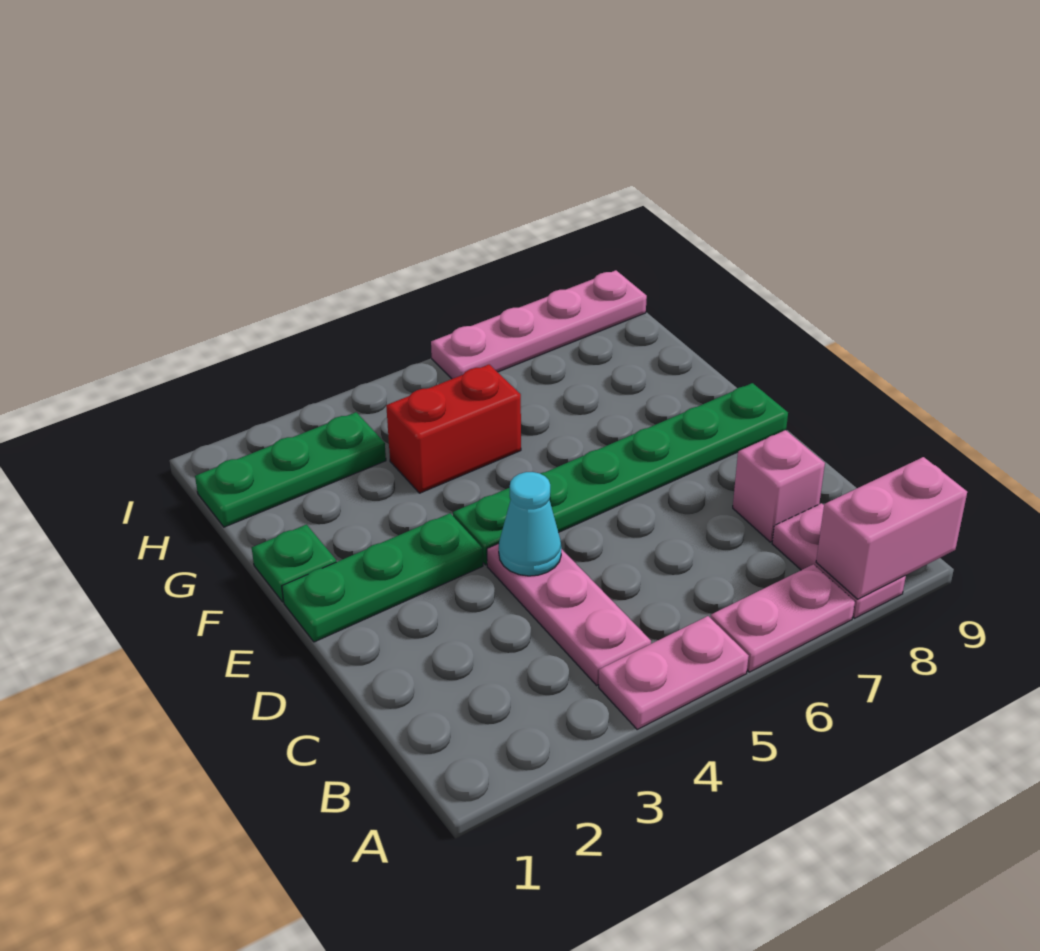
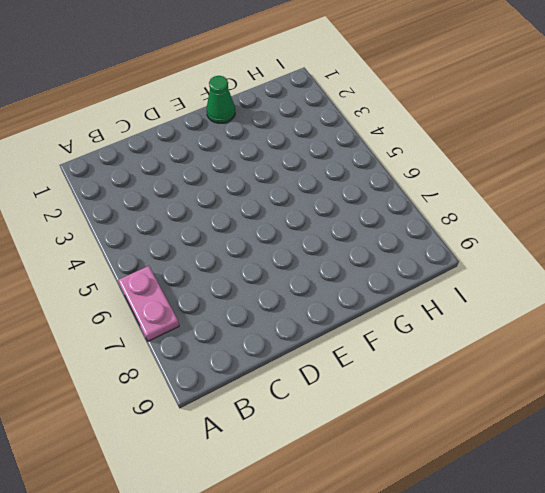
green cone F1 level 1 -> green plate F1 level 1
none -> pink plate A4:A5 level 1
none -> pink plate A8:B8 level 1
none -> pink plate B4:D4 level 1

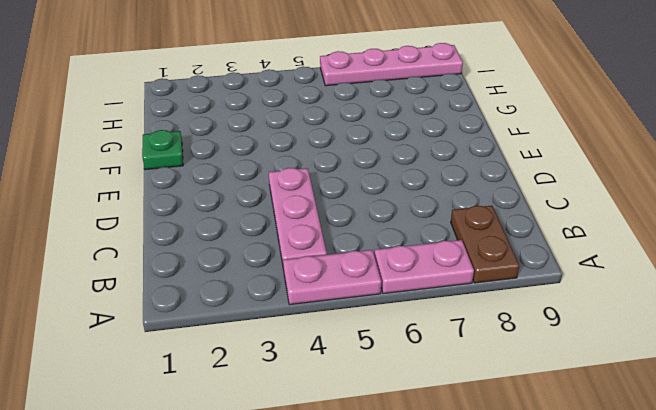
brown plate A8:B8 level 1 -> pink plate A8:B8 level 1
none -> pink brick C8 level 1
none -> green plate E1:E3 level 1
none -> green plate E4:E9 level 1

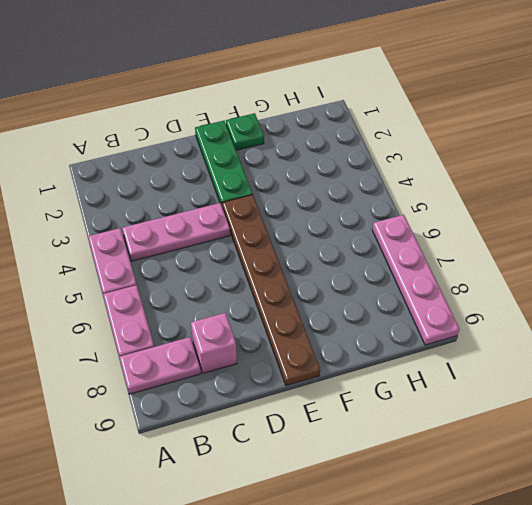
brown plate E4:E9 level 1 -> green plate E4:E9 level 1
none -> red brick G4:G5 level 1
none -> green plate H1:H3 level 1
none -> pink brick A8:A9 level 2

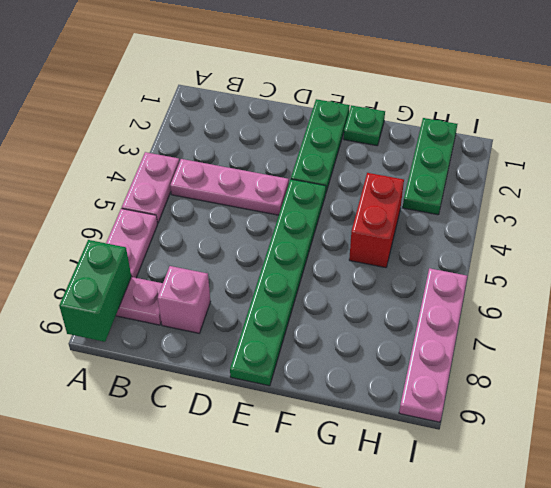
green brick A8:A9 level 2 -> pink brick A8:A9 level 2
none -> cyan cone D4 level 2

